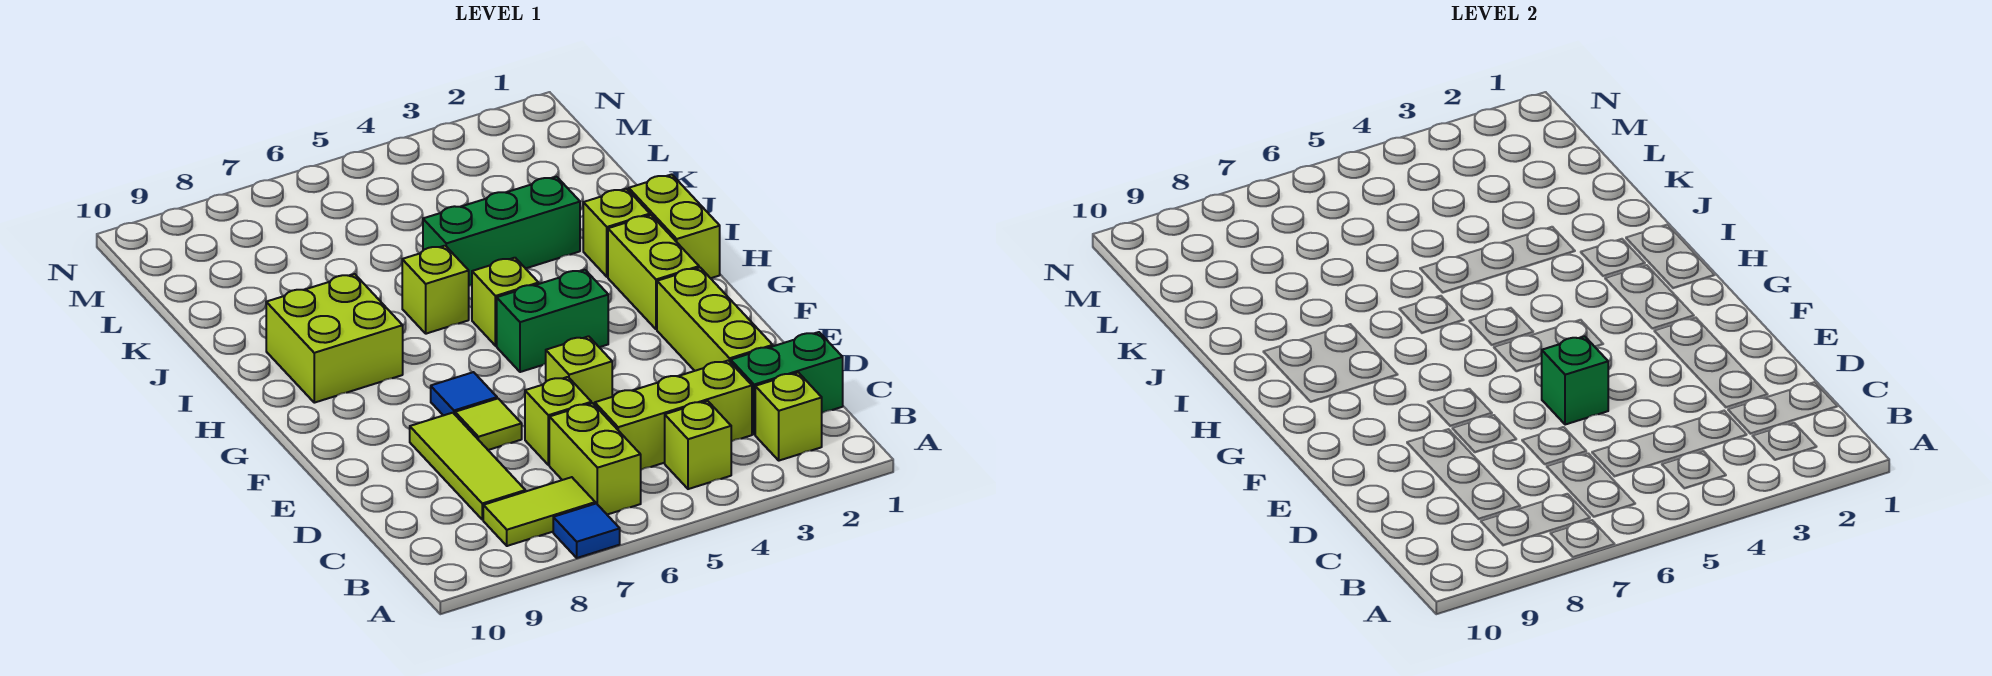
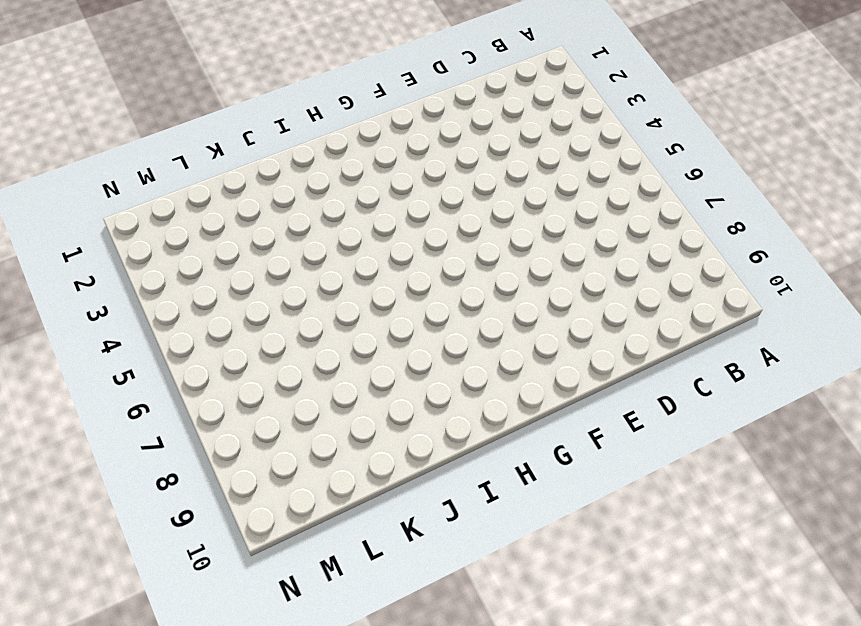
none -> blue tile A7 level 1
none -> lime brick B2 level 1
none -> lime brick B4 level 1

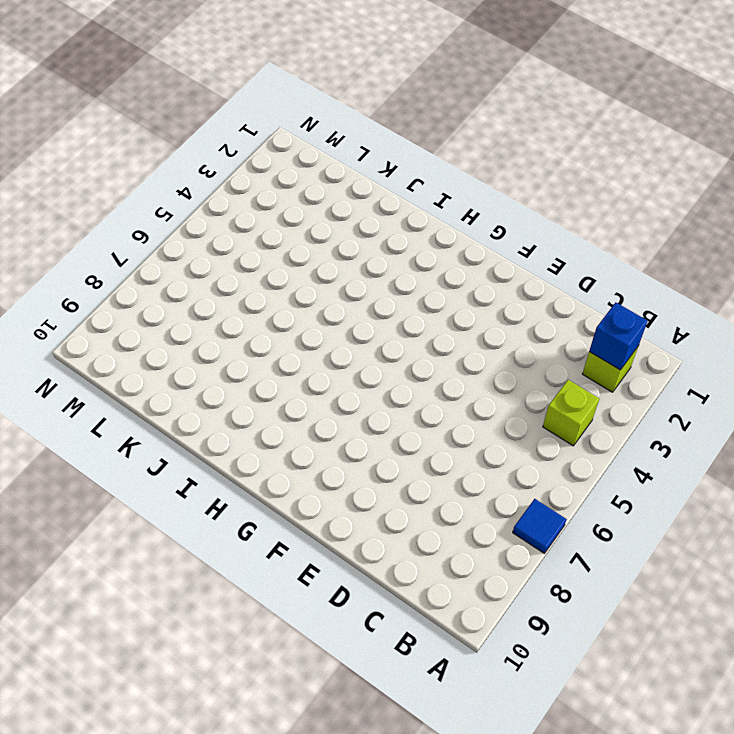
blue brick B2 level 2 -> none
none -> lime brick B6:C6 level 1
none -> lime tile B7:B8 level 1
none -> green brick C1:C2 level 1

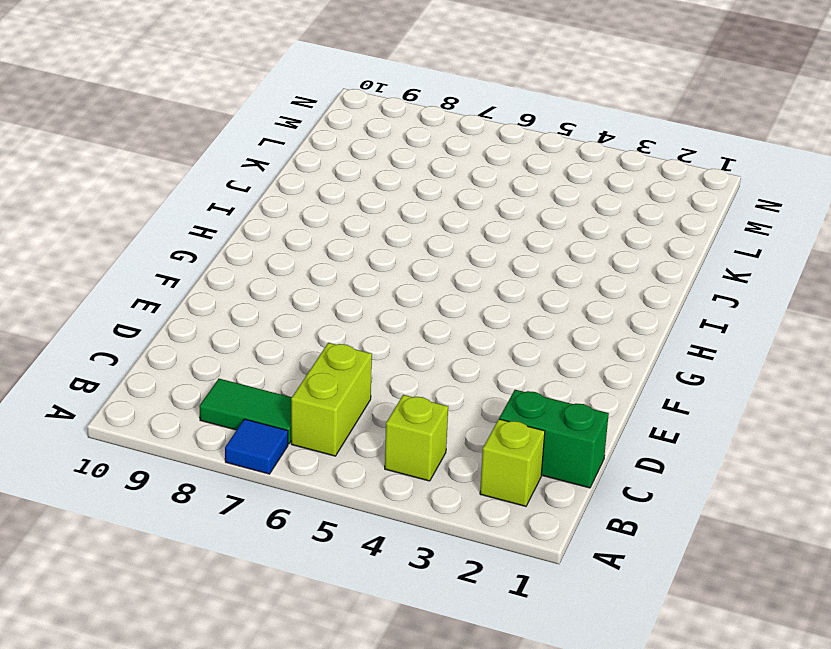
green tile B7:B8 level 1 -> lime tile B7:B8 level 1
none -> lime brick C3:C5 level 1
none -> lime tile C8:E8 level 1
none -> lime brick D2:F2 level 1

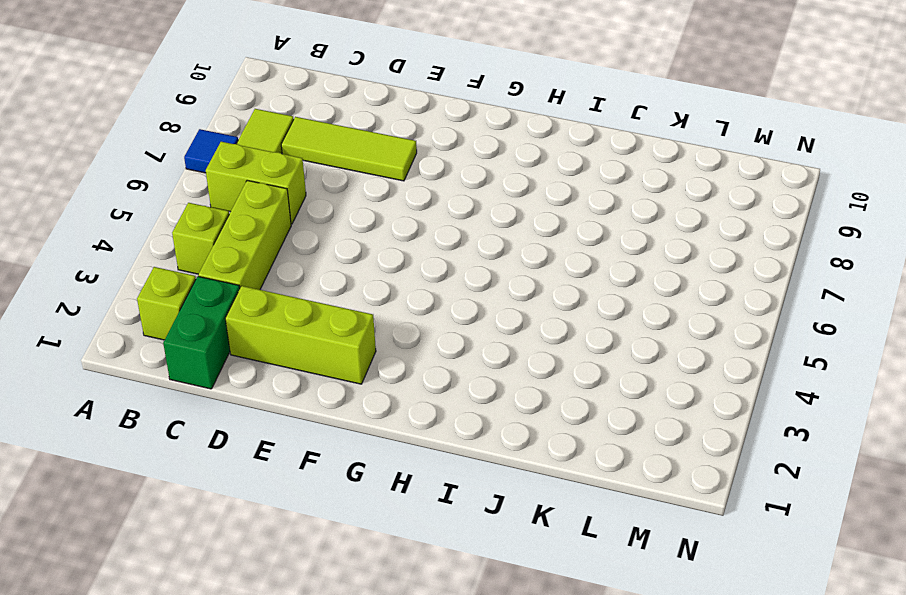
none -> lime brick D6 level 1
none -> lime brick E5 level 1
none -> lime tile E7 level 1

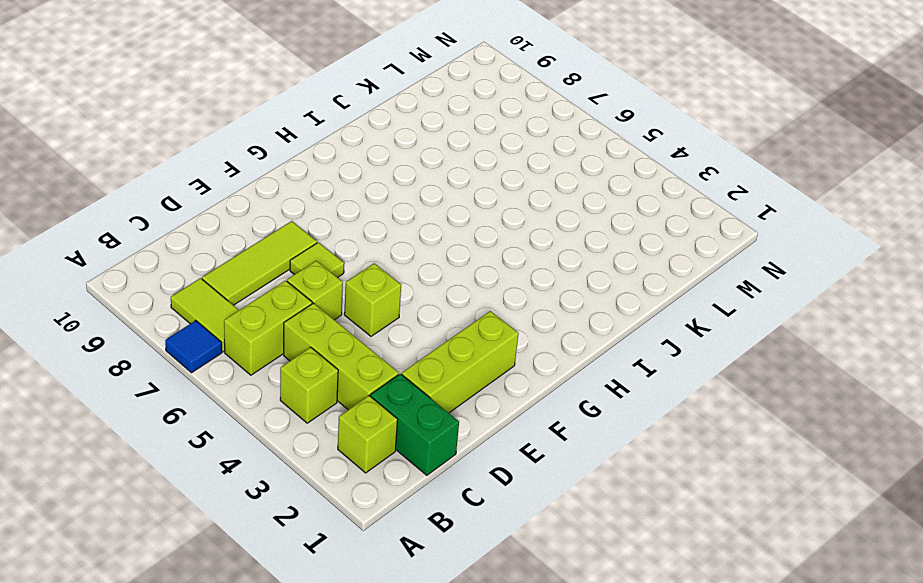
none -> blue tile F7 level 1
none -> lime brick G2:H2 level 1
none -> green brick G4:G5 level 1

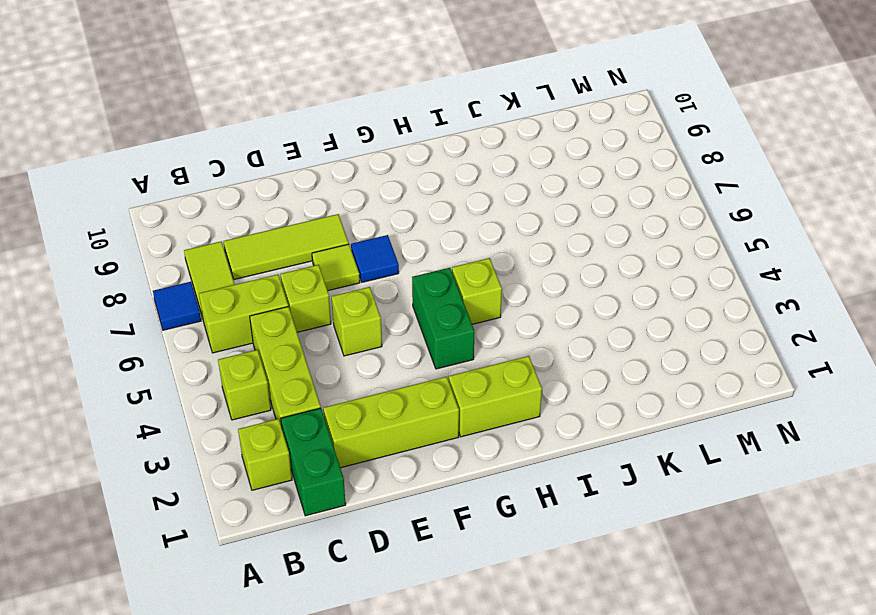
none -> lime brick H1:I1 level 1
none -> lime brick H8:I9 level 1
none -> lime brick I2 level 1

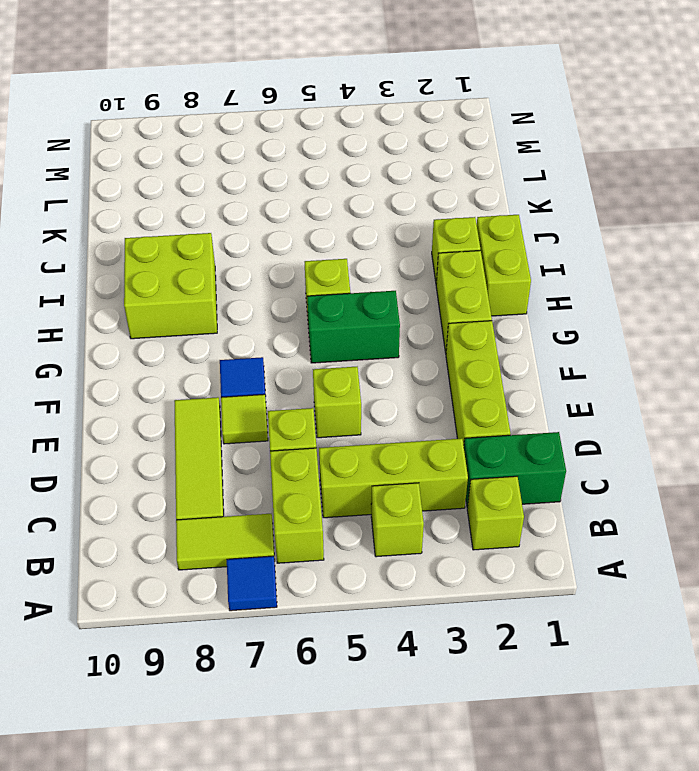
none -> lime brick I6 level 1
none -> green brick J3:J5 level 1
none -> green brick E5 level 2

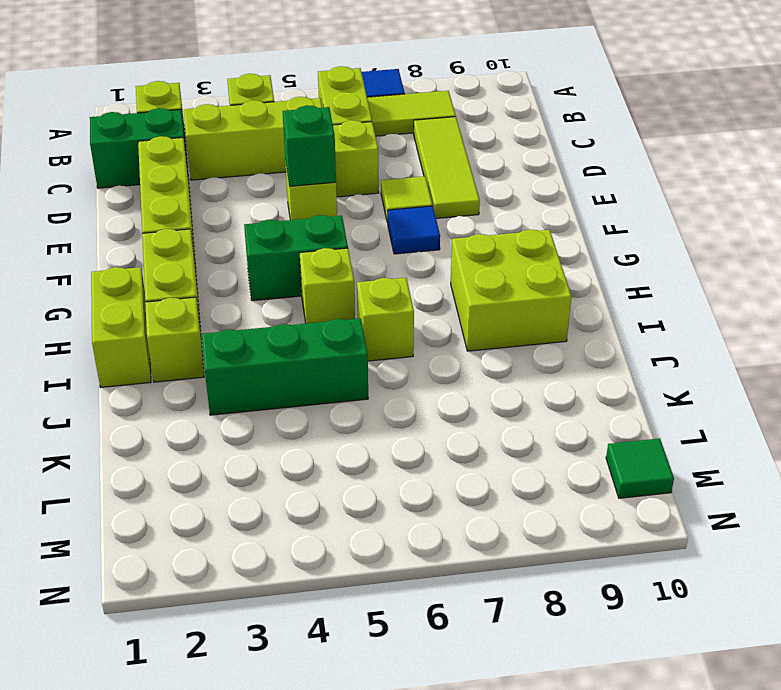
green tile M10 level 1 -> none

